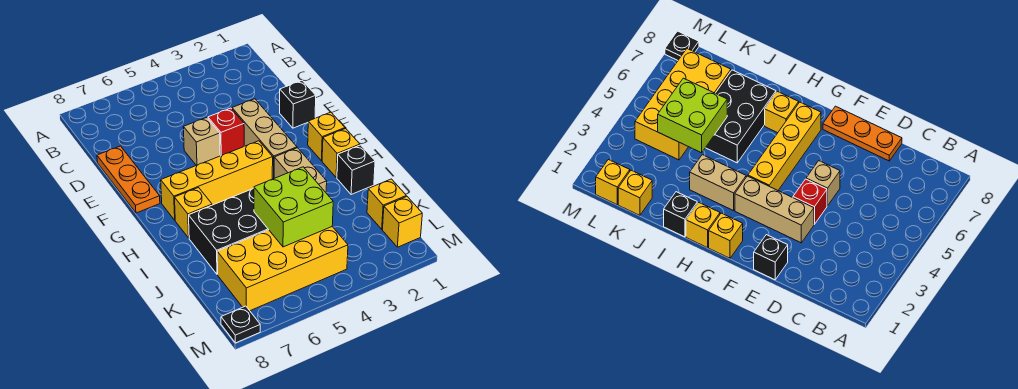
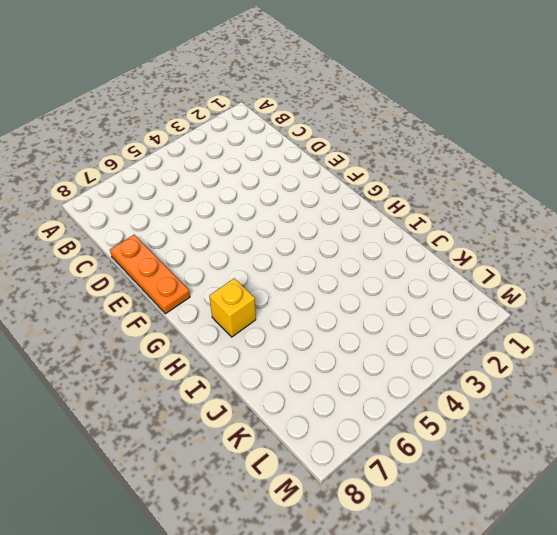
none -> black brick E1 level 1
none -> tan brick E3:G3 level 1
none -> red brick E4 level 1

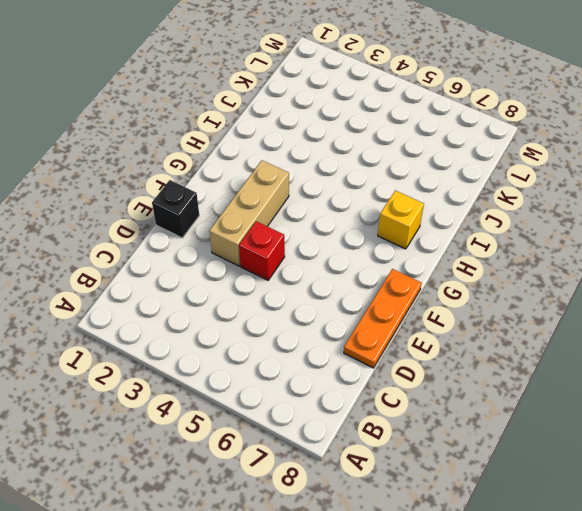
none -> tan brick E5 level 1
none -> yellow brick G1 level 1
none -> yellow brick G4:G7 level 1

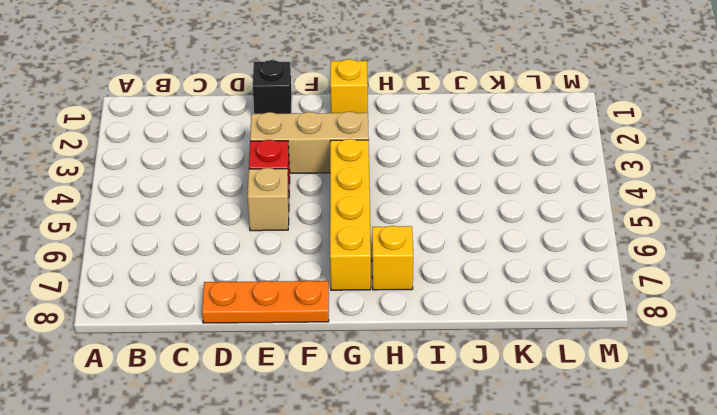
none -> yellow brick H1 level 1
none -> tan brick H3:I3 level 1
none -> black brick I1 level 1

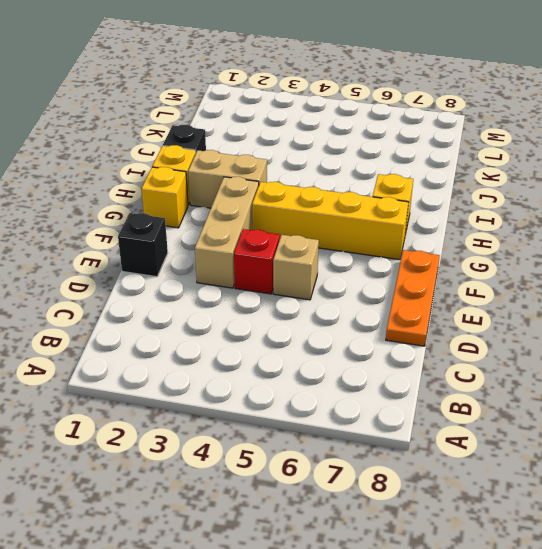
tan brick H2:H3 level 1 -> tan brick H3:I3 level 1
none -> black brick I5:J7 level 1
none -> yellow brick K1 level 1
none -> yellow brick K4:L7 level 1

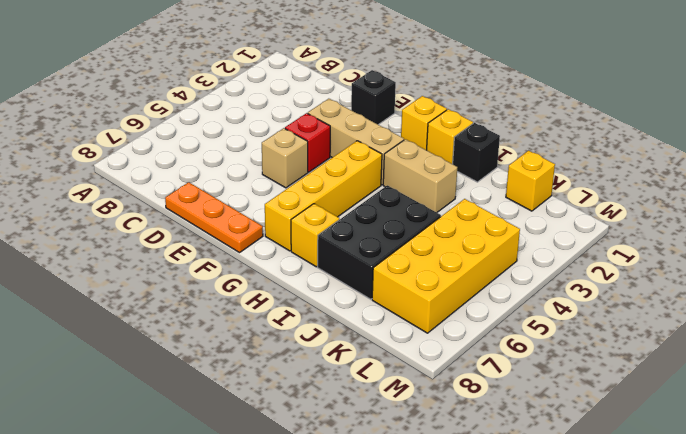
none -> yellow brick L1 level 1
none -> black plate M8 level 1
none -> lime brick J4:K5 level 2

